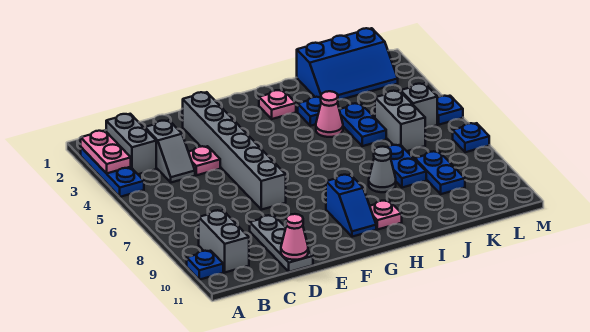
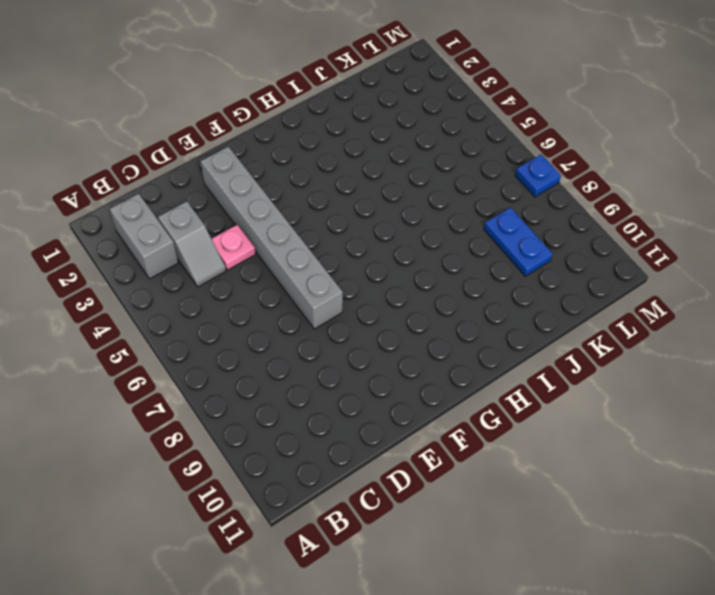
none -> blue plate A2:A4 level 1
none -> blue plate A10 level 1
none -> grey brick B9:B10 level 1

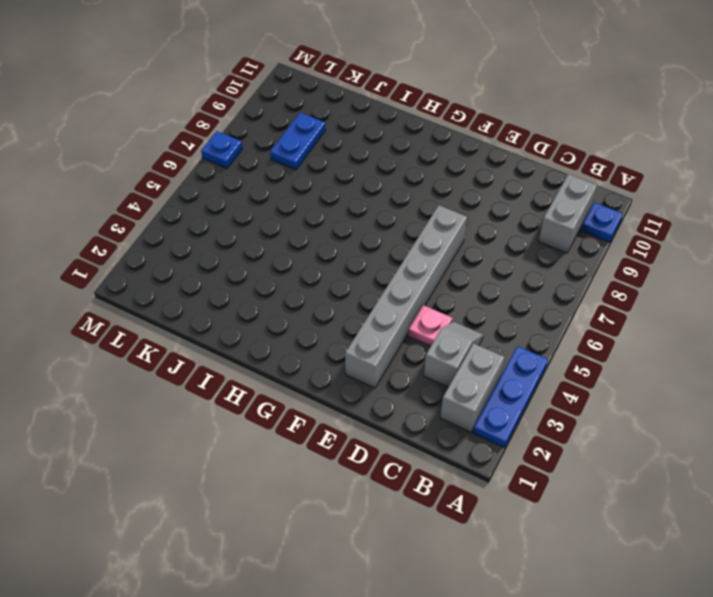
none -> grey plate D9:D11 level 1
none -> blue slope G9:G10 level 1 top 9
none -> pink plate H2 level 1

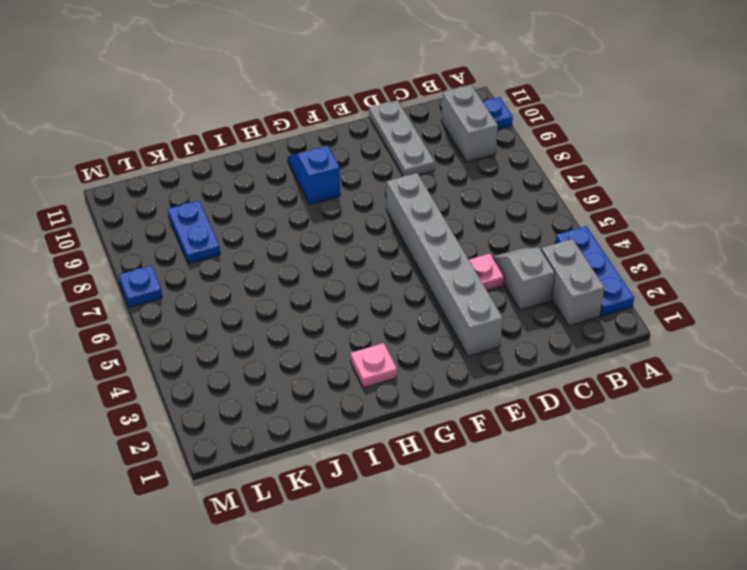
none -> pink plate H10 level 1
none -> blue plate I3 level 1
none -> pink cone I4 level 1

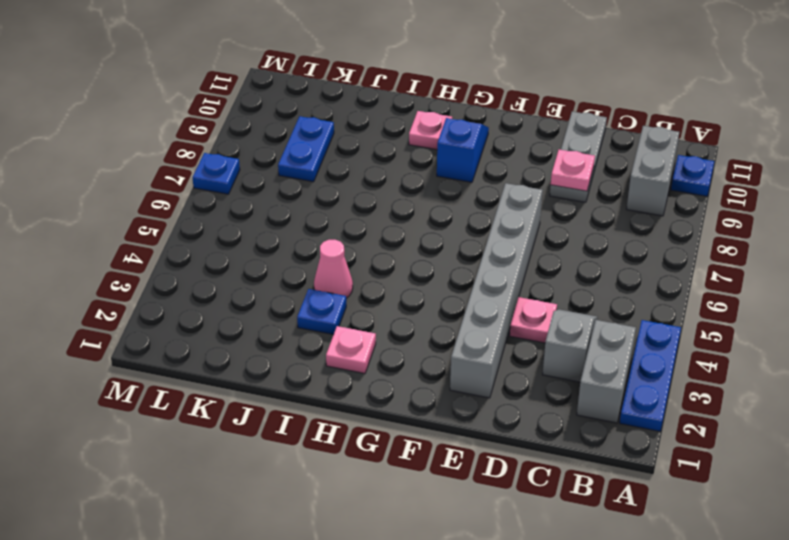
pink plate D9 level 2 -> none
none -> grey cone I8 level 1
none -> blue slope J1:L2 level 1 top 1
none -> blue plate J4:J5 level 1

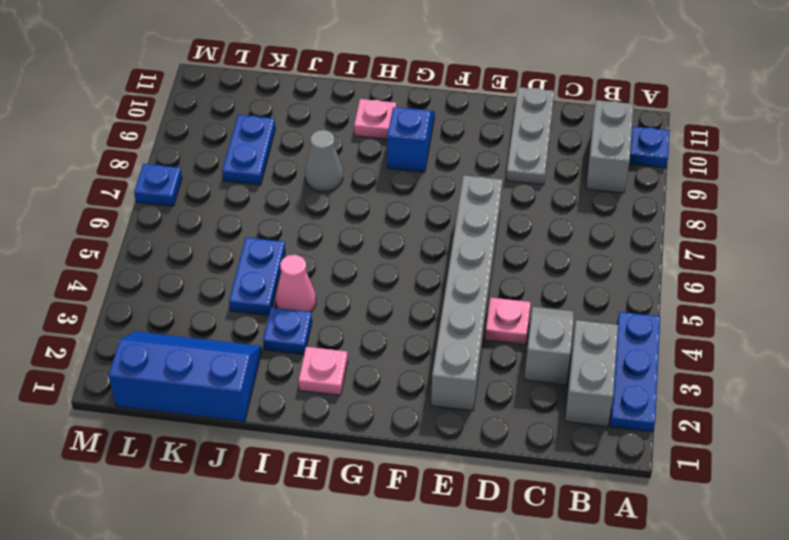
none -> blue plate J7:J8 level 1
none -> grey brick K5:K6 level 1
none -> grey brick L5 level 1

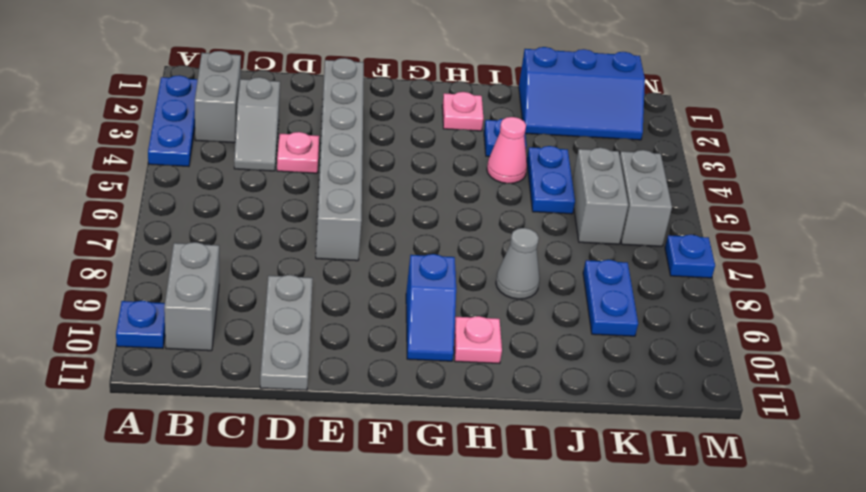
grey brick L5:L6 level 1 -> grey brick L5 level 1
none -> blue plate J7:J8 level 1
none -> blue plate M5 level 1
none -> pink plate A2:A3 level 2

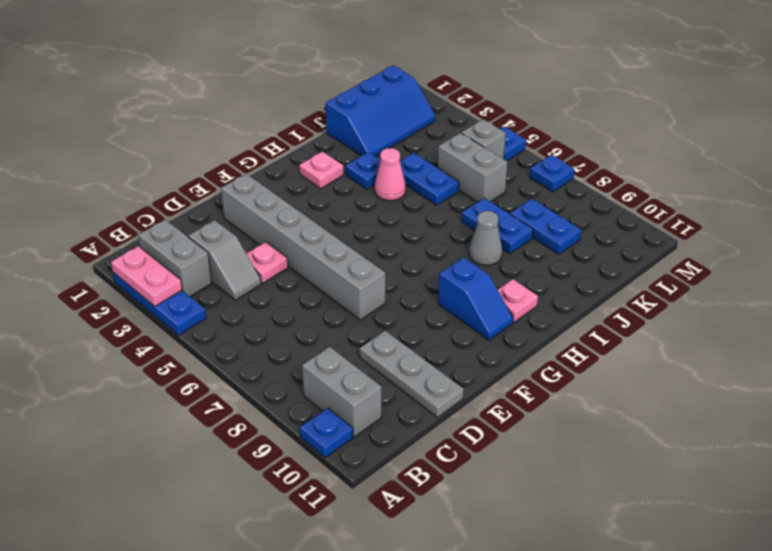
none -> pink cone D11 level 2

